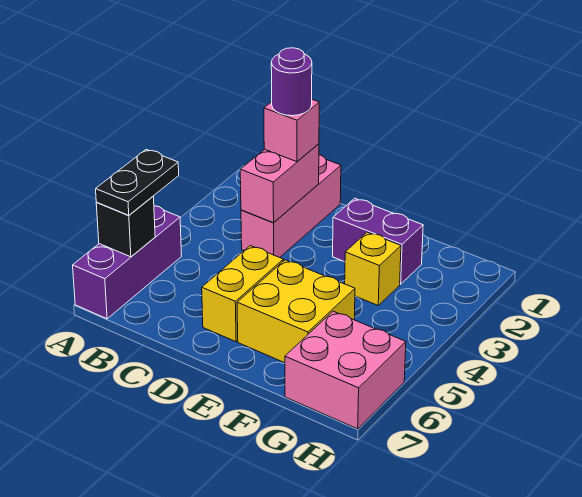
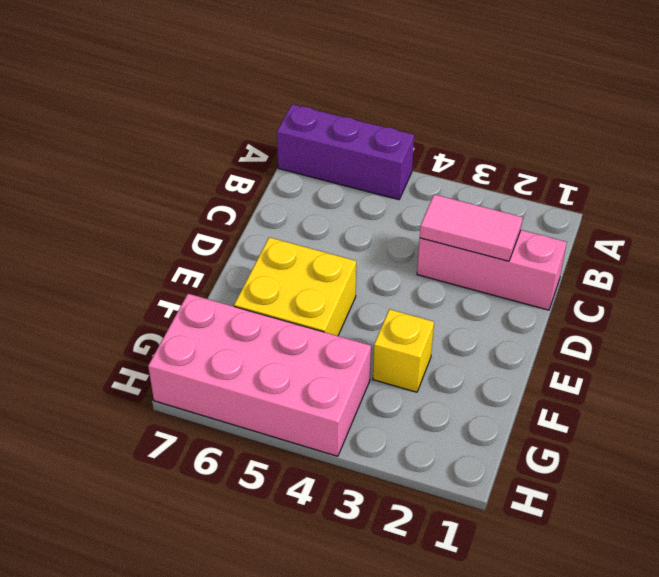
pink tile C2:C3 level 2 -> pink brick C2:C3 level 2
pink brick G4:H7 level 1 -> pink brick G6:H7 level 1
none -> yellow brick D5:D6 level 1
none -> purple brick E2:F2 level 1
none -> black brick A6 level 2

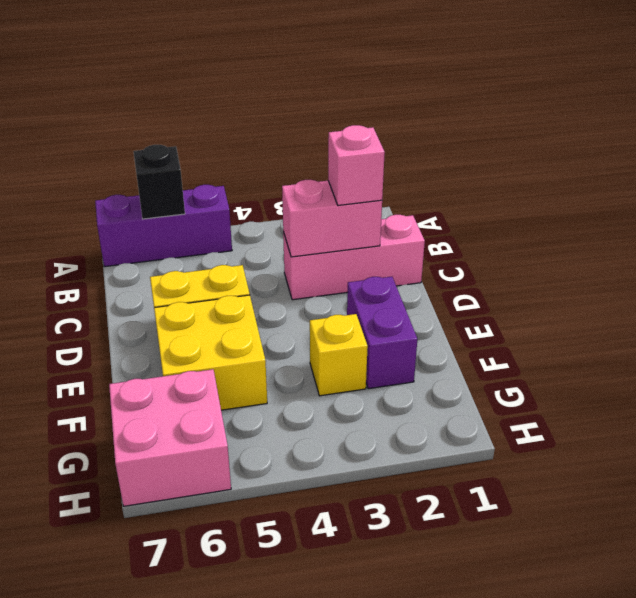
none -> black plate A5:A6 level 3
none -> purple round brick C2 level 4

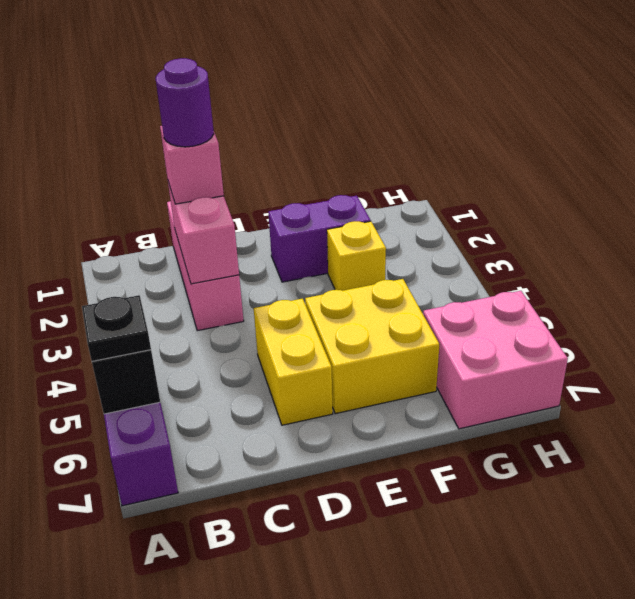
black plate A6 level 3 -> black plate A5:A6 level 3

